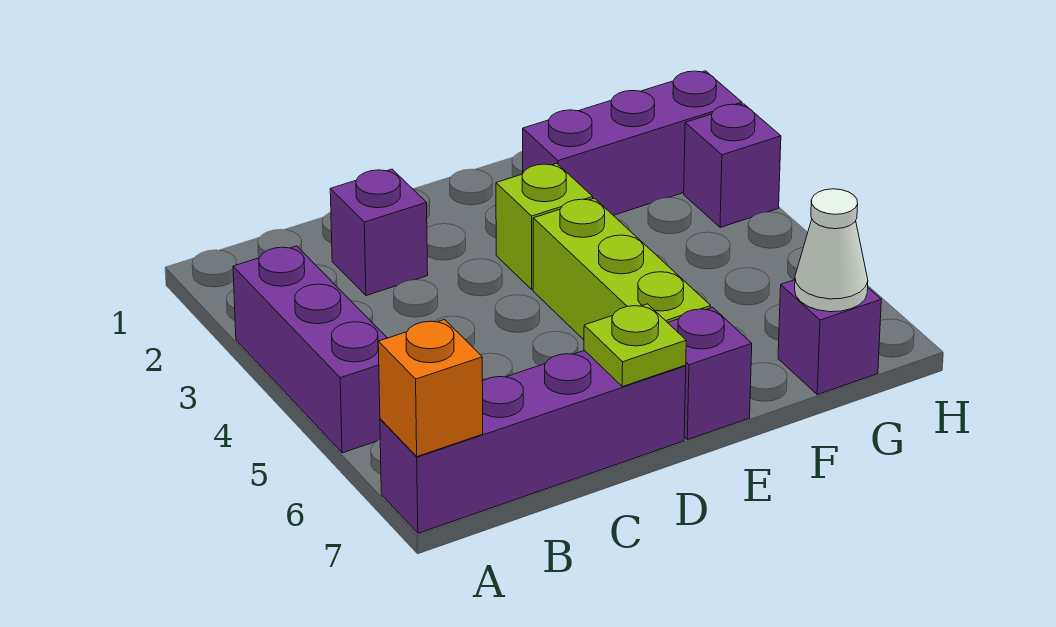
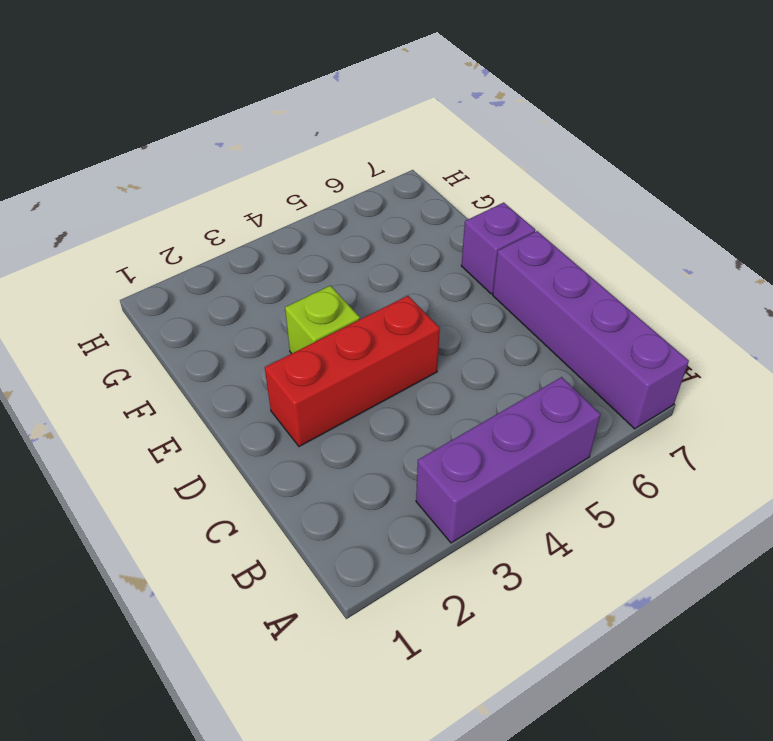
red brick D2:D4 level 1 -> none
none -> purple brick C2 level 1
none -> lime brick E4:E6 level 1
none -> purple brick F2:H2 level 1

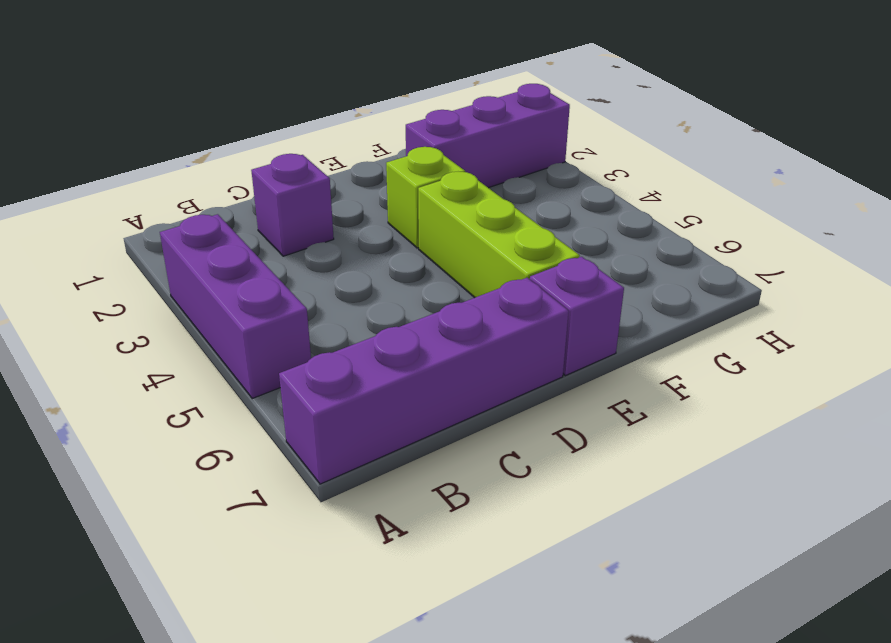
none -> purple brick G7 level 1
none -> purple brick H3 level 1
none -> orange brick A7 level 2

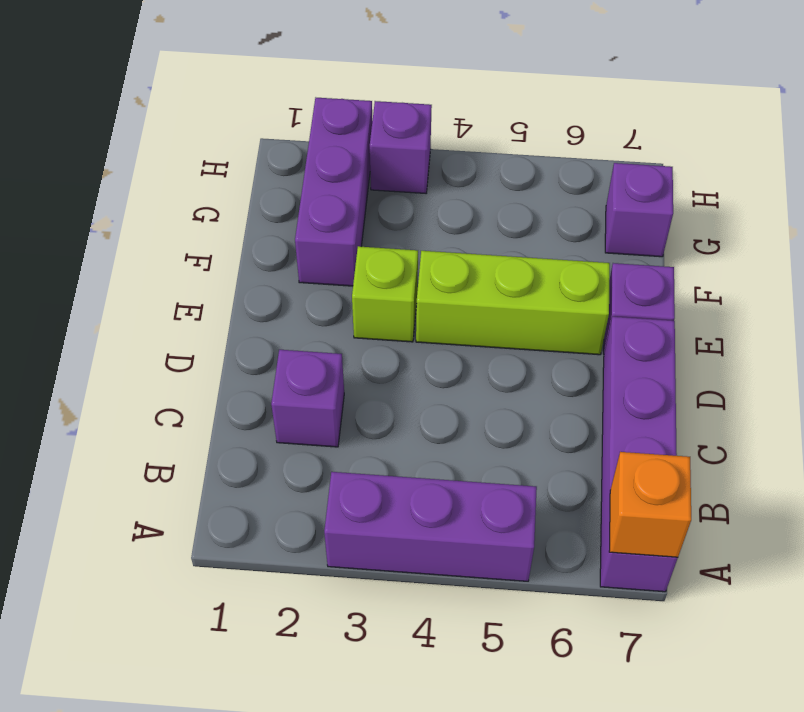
none -> lime plate D7 level 2
none -> white cone G7 level 2

